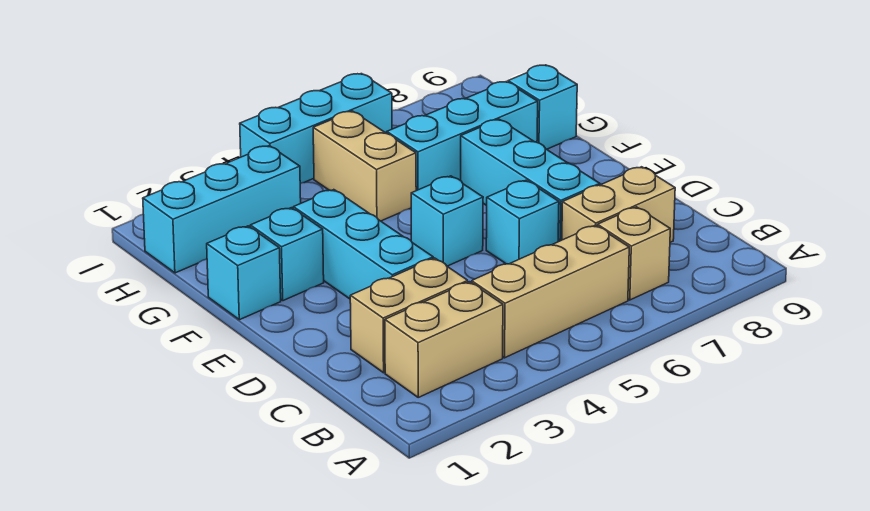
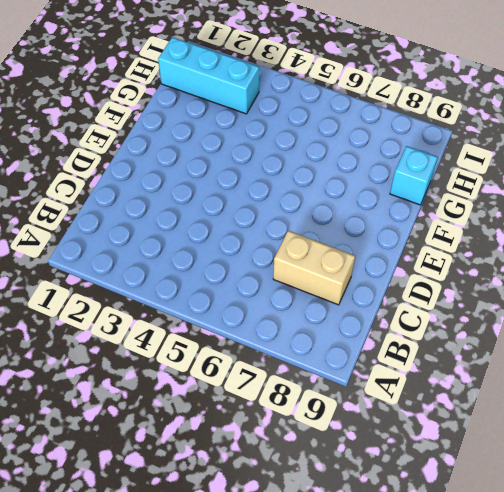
none -> tan brick B2:B3 level 1
none -> tan brick B4:B6 level 1
none -> tan brick B7 level 1

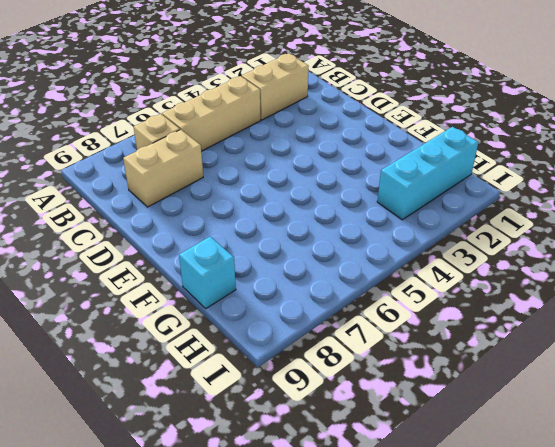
none -> tan brick C2:C3 level 1
none -> cyan brick D3:F3 level 1
none -> cyan brick D6 level 1

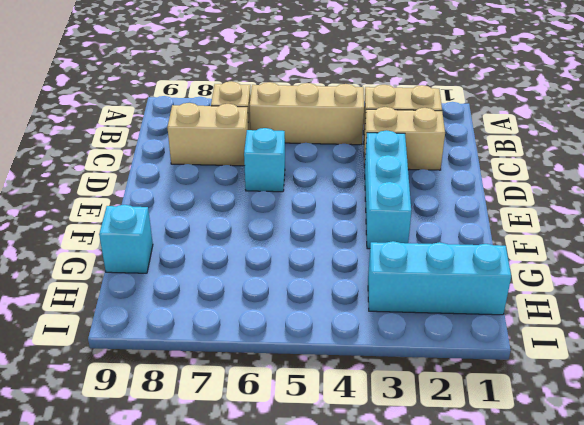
none -> cyan brick D7:F7 level 1
none -> cyan brick E5 level 1
none -> cyan brick F1 level 1

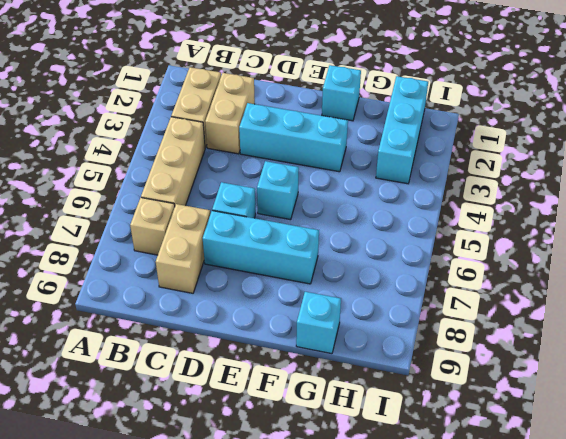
none -> cyan brick F2 level 1
none -> tan brick G5:H5 level 1
none -> cyan brick G6:G8 level 1

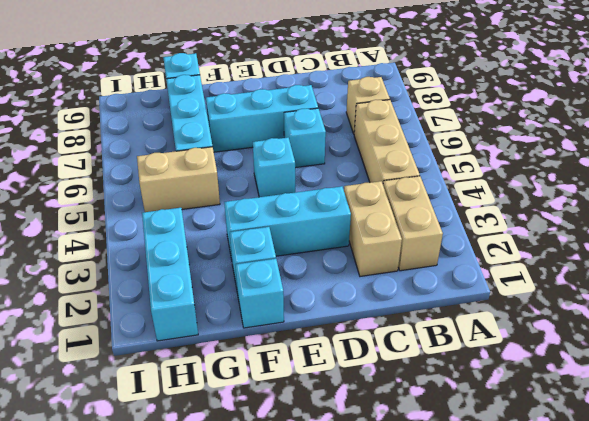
none -> tan brick C7:C8 level 1
none -> cyan brick I4:I6 level 1

